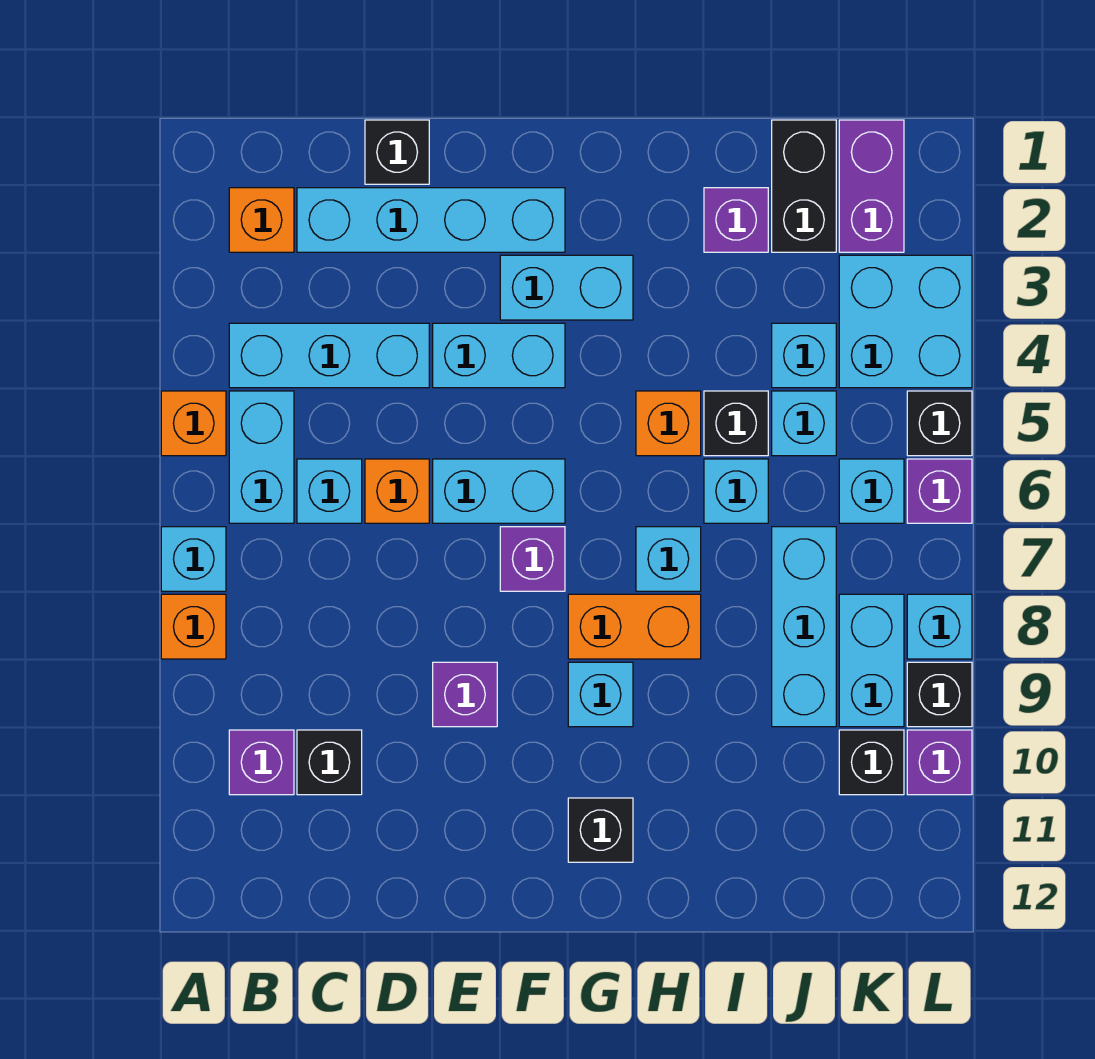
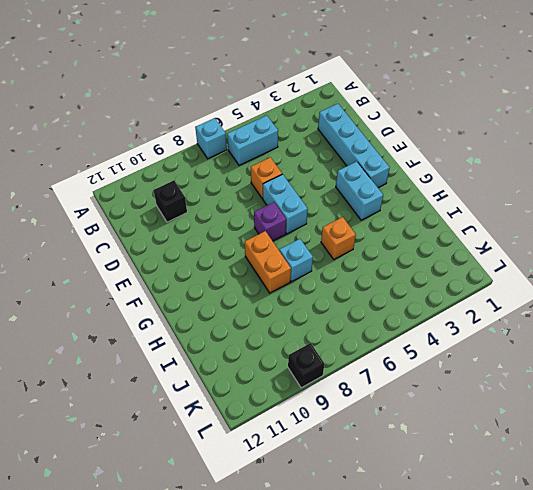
none -> orange brick A5 level 1
none -> orange brick A8 level 1
none -> orange brick B2 level 1
none -> cyan brick B4:D4 level 1

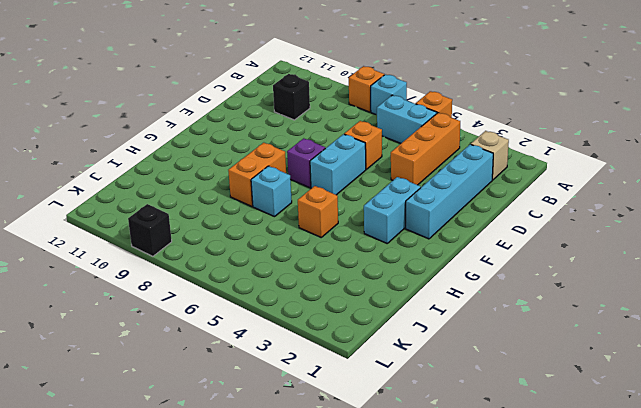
tan brick B2 level 1 -> orange brick B2 level 1
orange brick B4:D4 level 1 -> cyan brick B4:D4 level 1
none -> purple brick B10 level 1
none -> cyan brick C6 level 1
none -> black brick D1 level 1
none -> cyan brick E4:F4 level 1

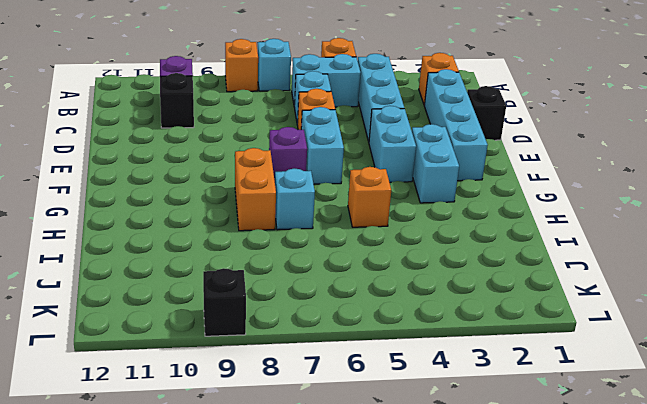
none -> purple brick E9 level 1
none -> cyan brick G9 level 1
none -> black brick G11 level 1
none -> purple brick I2 level 1

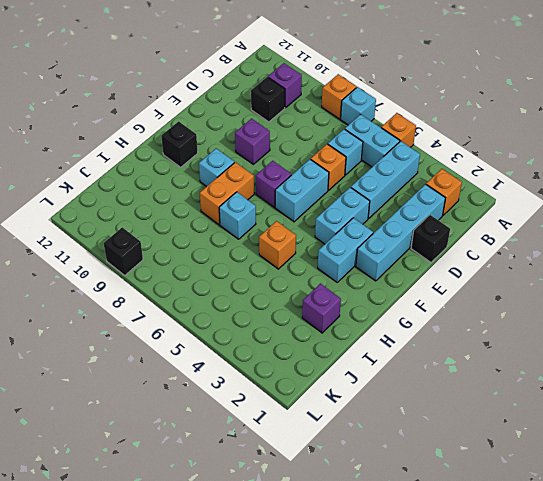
none -> black brick I5 level 1
none -> cyan brick I6 level 1
none -> black brick J1:J2 level 1
none -> cyan brick J4 level 1

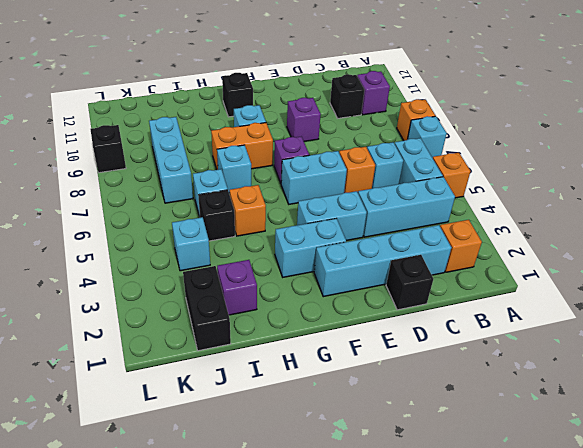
none -> cyan brick J5 level 1
none -> purple brick K1:K2 level 1
none -> cyan brick K3:L4 level 1
none -> cyan brick K6 level 1

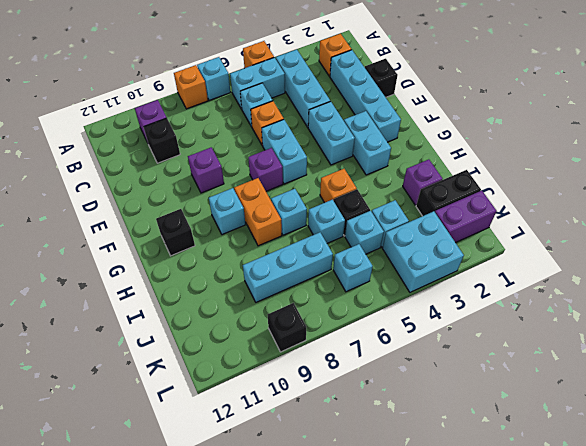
none -> cyan brick K8:K9 level 1
none -> black brick K10 level 1
none -> black brick L5 level 1
none -> purple brick L6 level 1

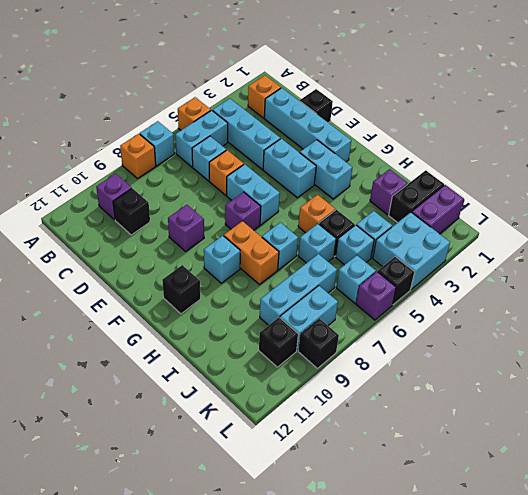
none -> cyan brick L8 level 1
none -> purple brick L10 level 1

